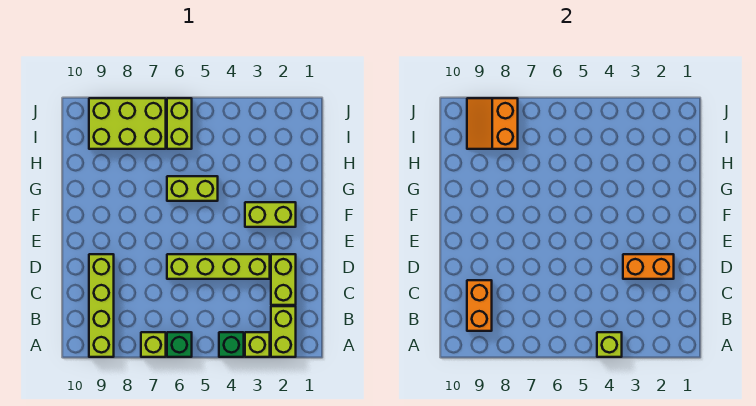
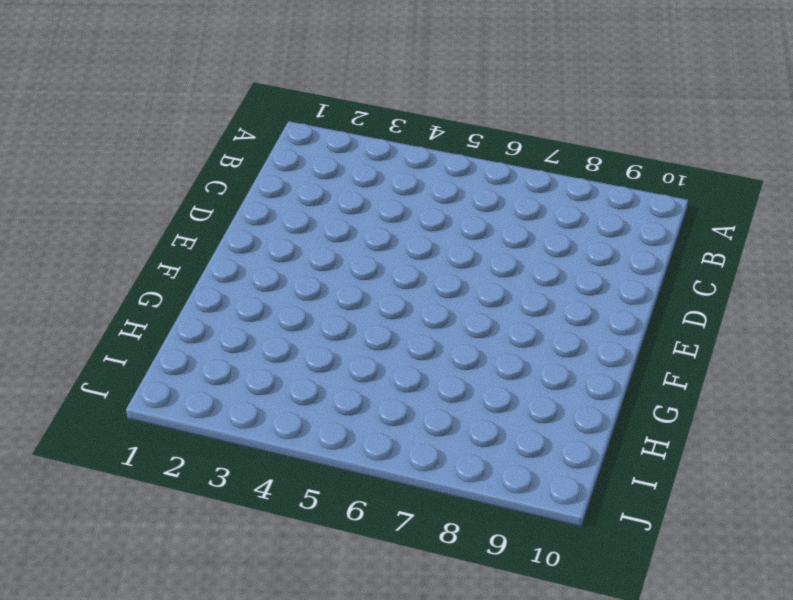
none -> lime brick A2:B2 level 1
none -> lime brick A3 level 1
none -> green brick A4 level 1

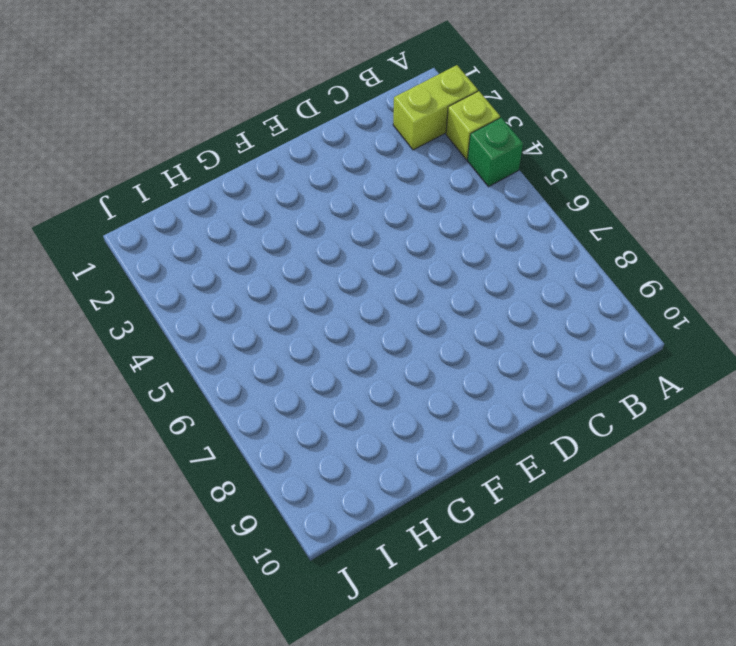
none -> green brick A6 level 1
none -> lime brick A7 level 1
none -> lime brick A9:D9 level 1

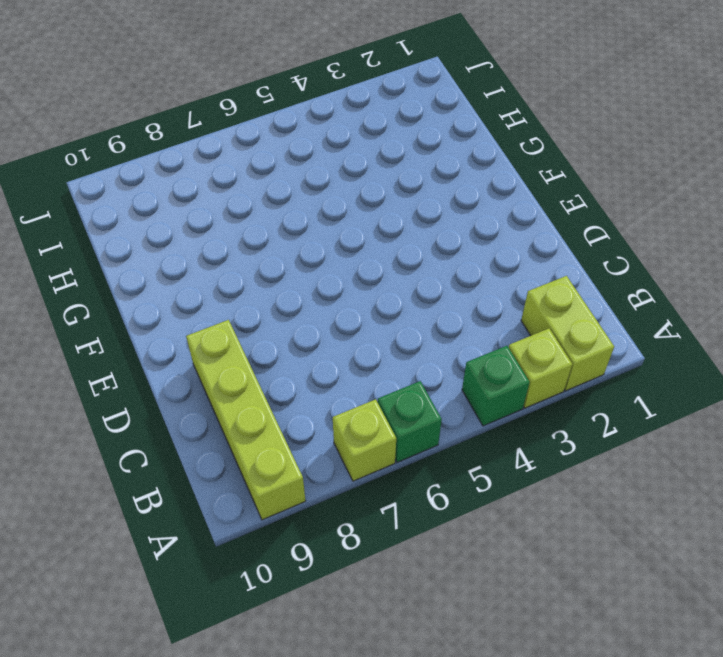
none -> lime brick C2:D2 level 1
none -> lime brick D3:D6 level 1
none -> lime brick F2:F3 level 1

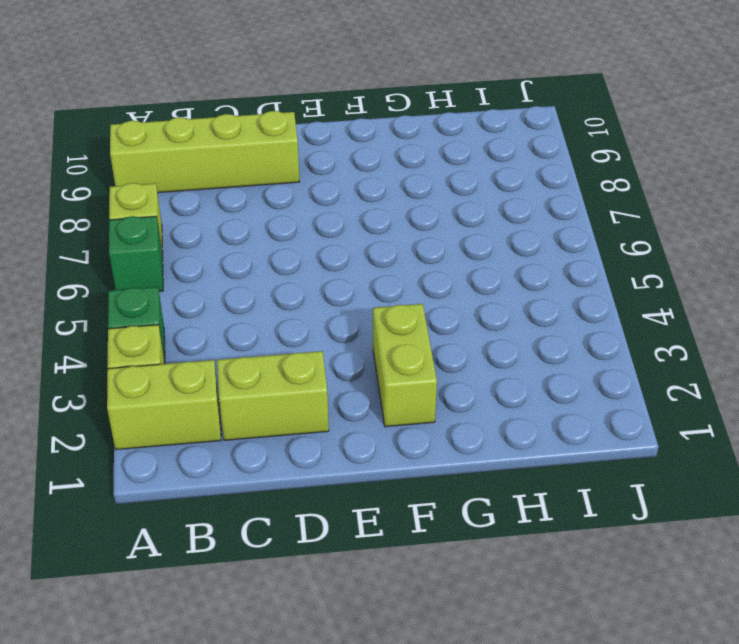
none -> lime brick D3:D6 level 1
none -> lime brick G5:G6 level 1
none -> lime brick I6:J6 level 1

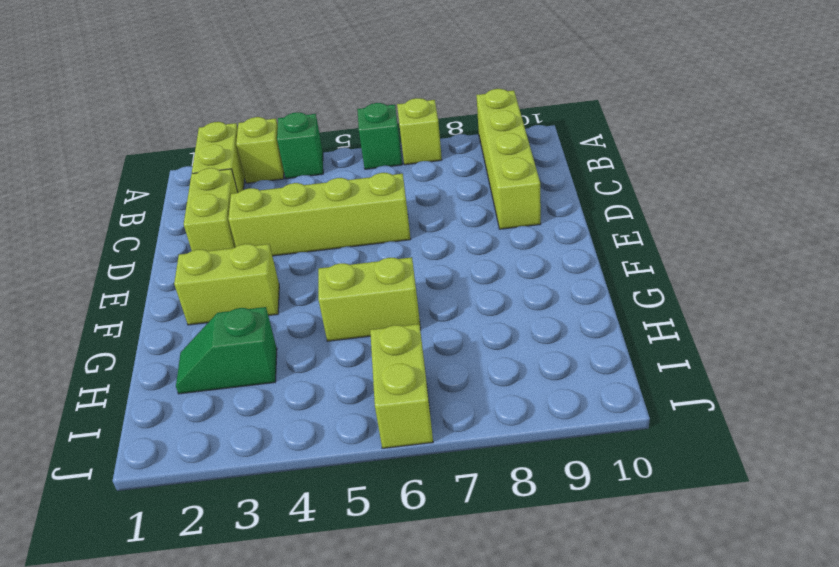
green slope H2:H3 level 1 top 3 -> none
none -> lime brick I7:J9 level 1
none -> lime brick A4 level 2
none -> orange brick B9:C9 level 2

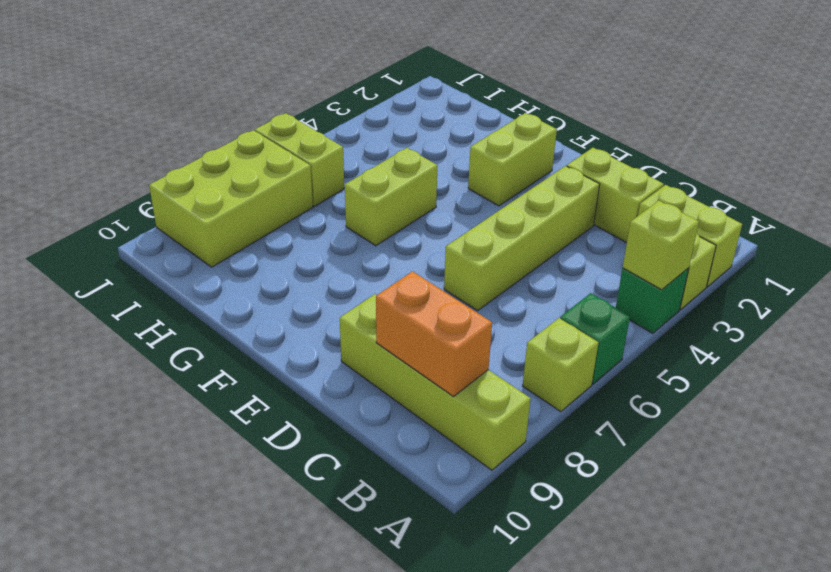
none -> orange brick D2:D3 level 2
none -> orange slope I8:J9 level 2 top 8

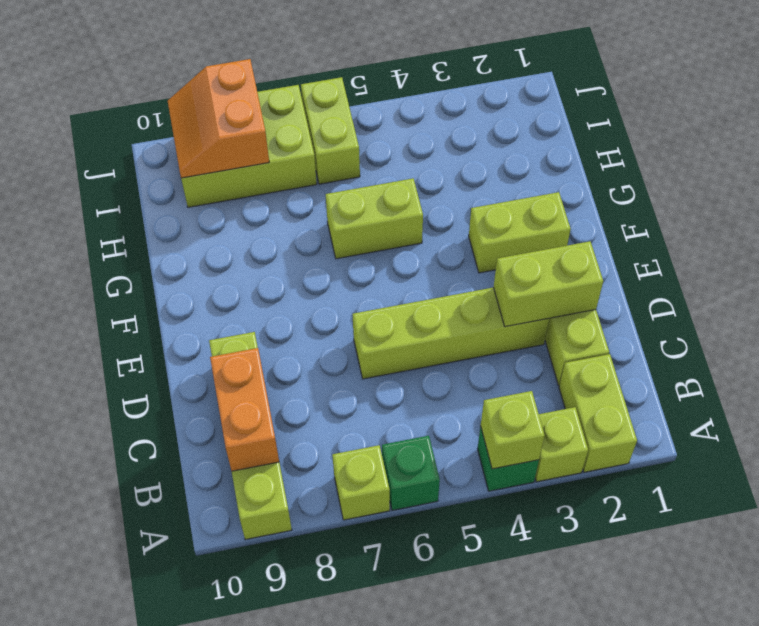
lime brick D2:D3 level 2 -> orange brick D2:D3 level 2

